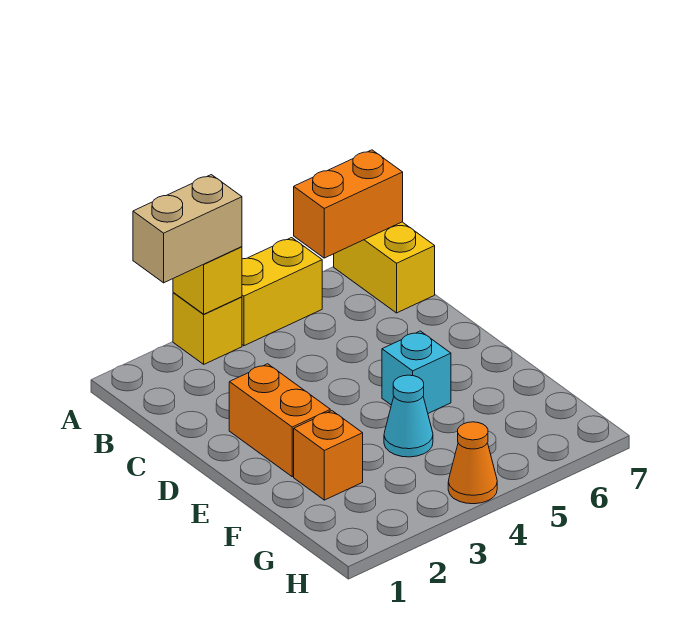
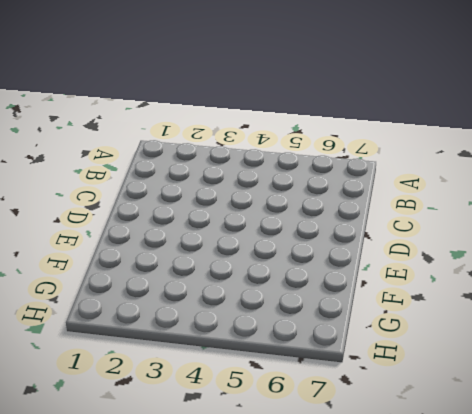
none -> yellow brick A3 level 1
none -> yellow brick A4:A5 level 1

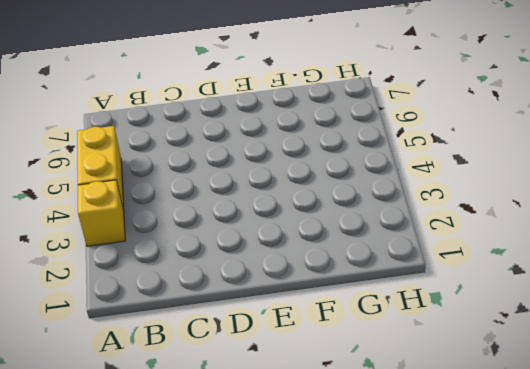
none -> yellow brick A7:B7 level 1
none -> orange brick D2:E2 level 1

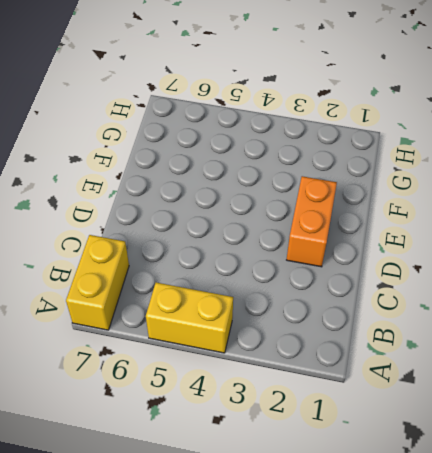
none -> yellow brick A3 level 1
none -> cyan brick E5 level 1

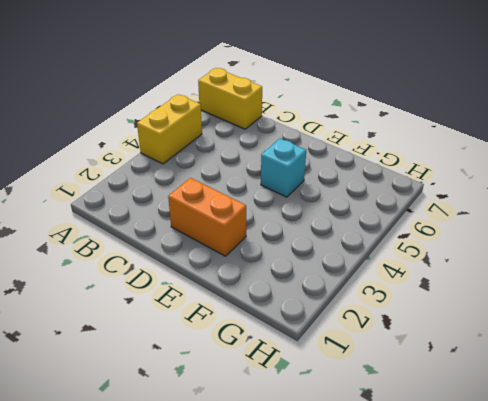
none -> yellow brick A3 level 1
none -> orange brick F2 level 1

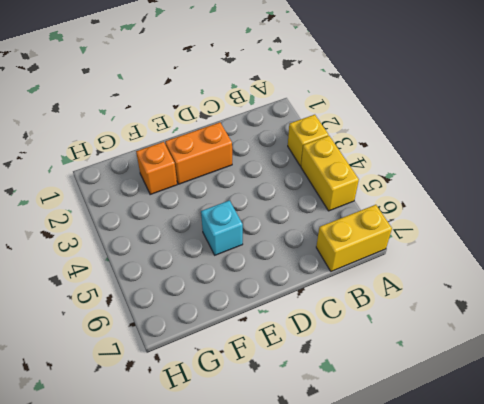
none -> cyan cone F4 level 1
none -> orange cone H4 level 1

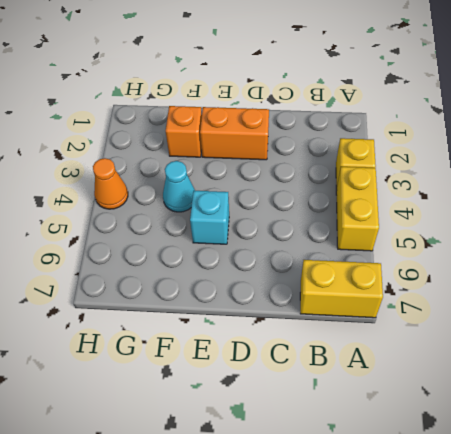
none -> yellow brick A3 level 2
none -> orange brick A6:A7 level 2

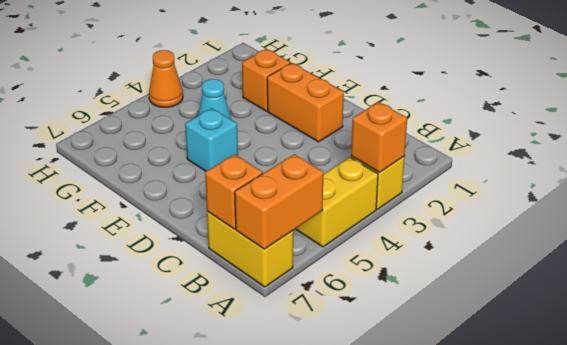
orange brick A3 level 2 -> yellow brick A3 level 2
orange brick B7 level 2 -> none
none -> tan brick A2:A3 level 3

